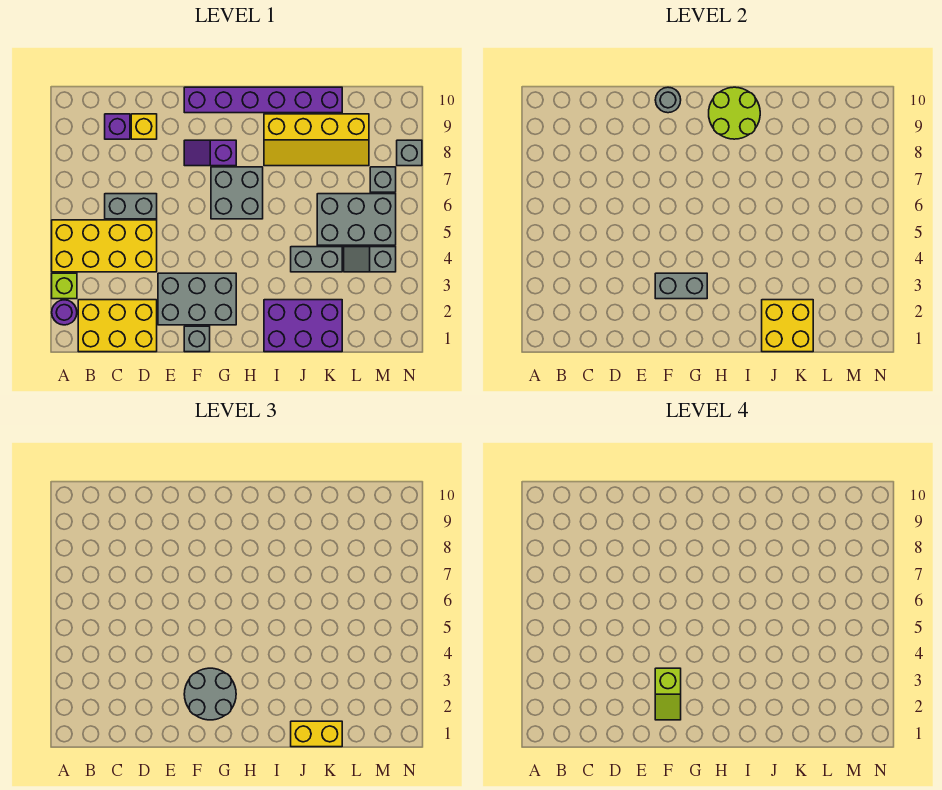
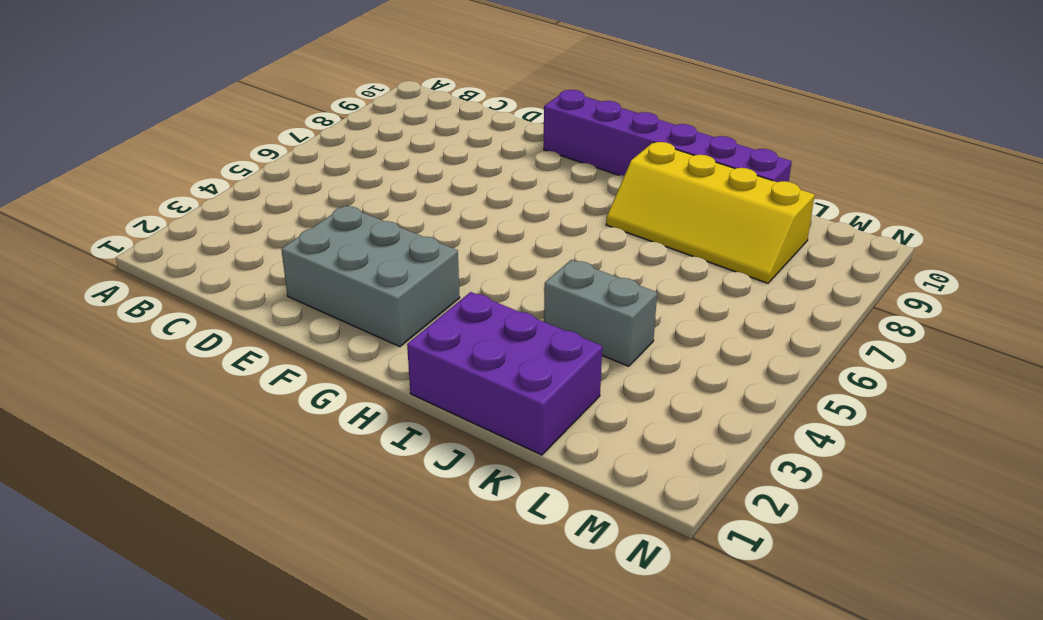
none -> purple round brick A2 level 1
none -> lime brick A3 level 1
none -> yellow brick A4:D5 level 1

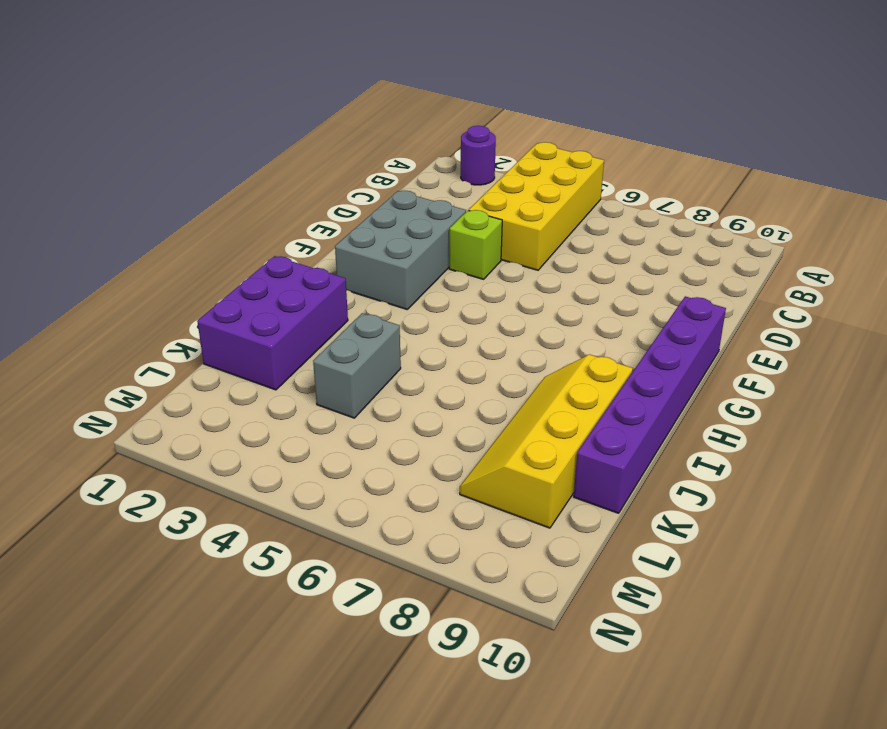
lime brick E4 level 1 -> lime brick A3 level 1
none -> yellow brick B1:D2 level 1
none -> grey brick C6:D6 level 1
none -> purple brick C9 level 1

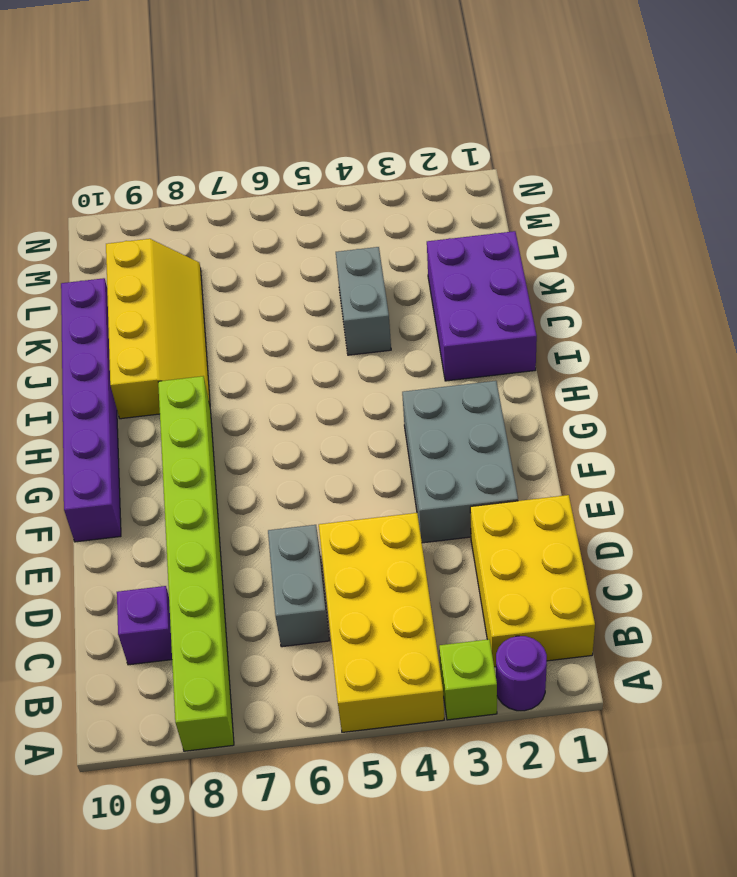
lime brick A8:H8 level 1 -> purple slope F8:G8 level 1 top G
none -> yellow brick D9 level 1
none -> grey brick F1 level 1
none -> grey brick G6:H7 level 1

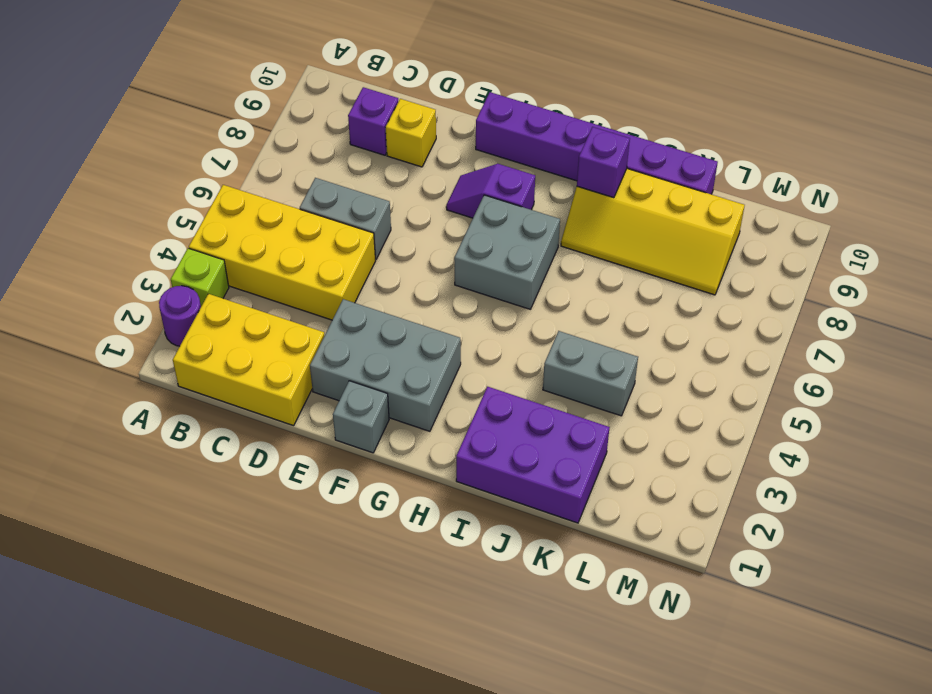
purple brick I9 level 2 -> lime round brick H9:I10 level 2
none -> grey brick K5:M6 level 1
none -> grey slope L4:M4 level 1 top M
none -> grey brick M7 level 1

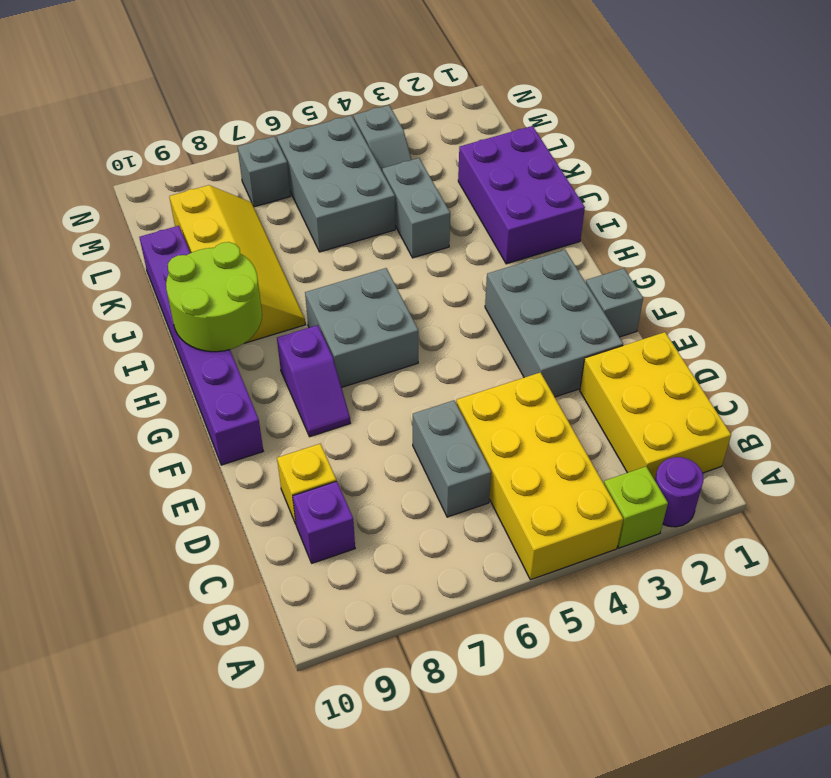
none -> grey brick N8 level 1
none -> grey brick F3:G3 level 2
none -> grey round brick F10 level 2

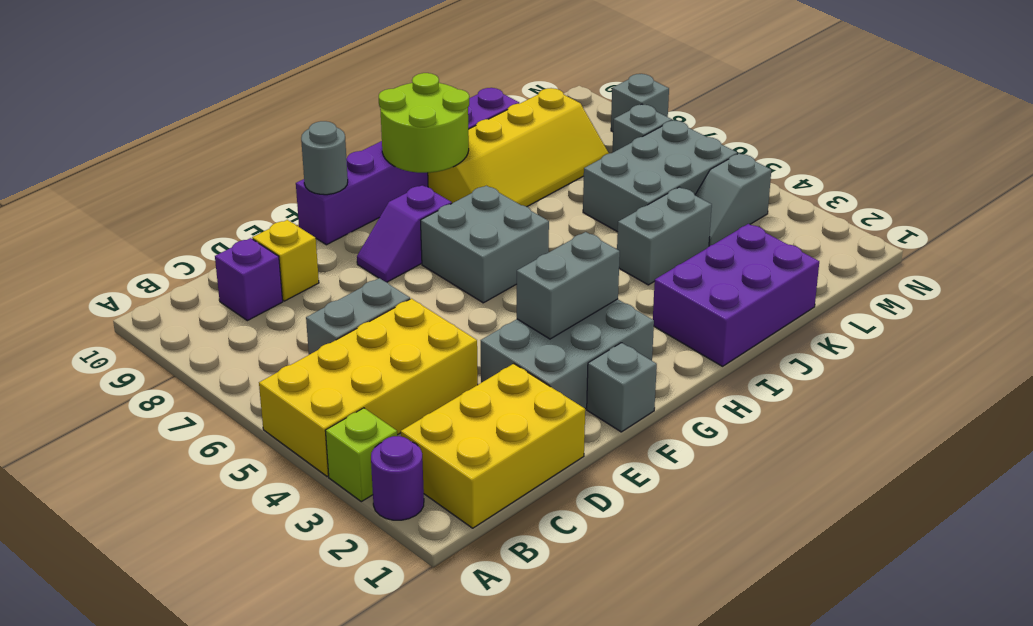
none -> yellow brick J1:K2 level 2
none -> grey round brick F2:G3 level 3
none -> yellow brick J1:K1 level 3

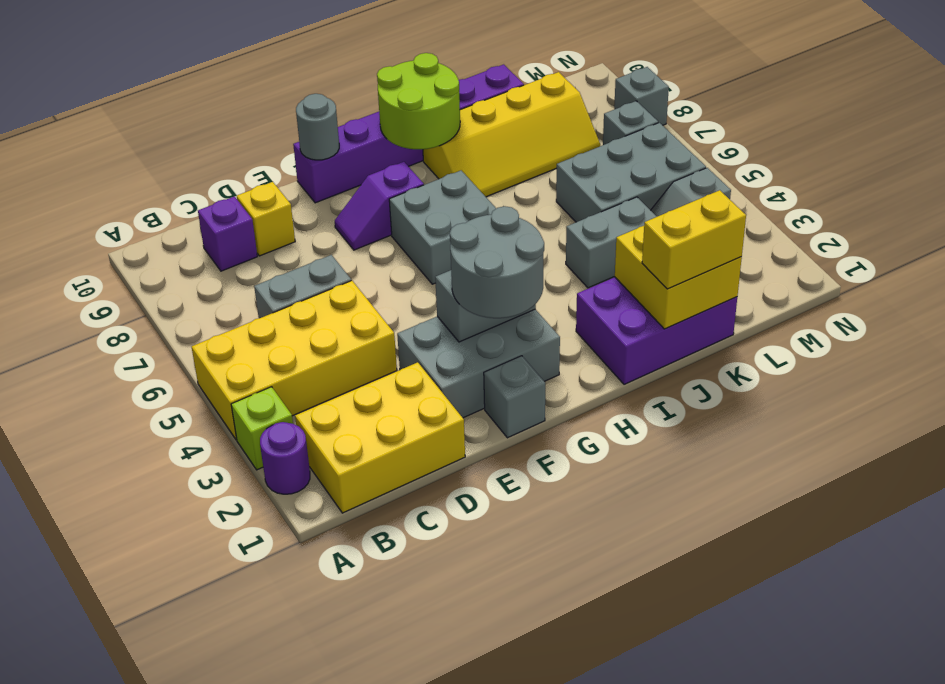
none -> lime slope F2:F3 level 4 top 3

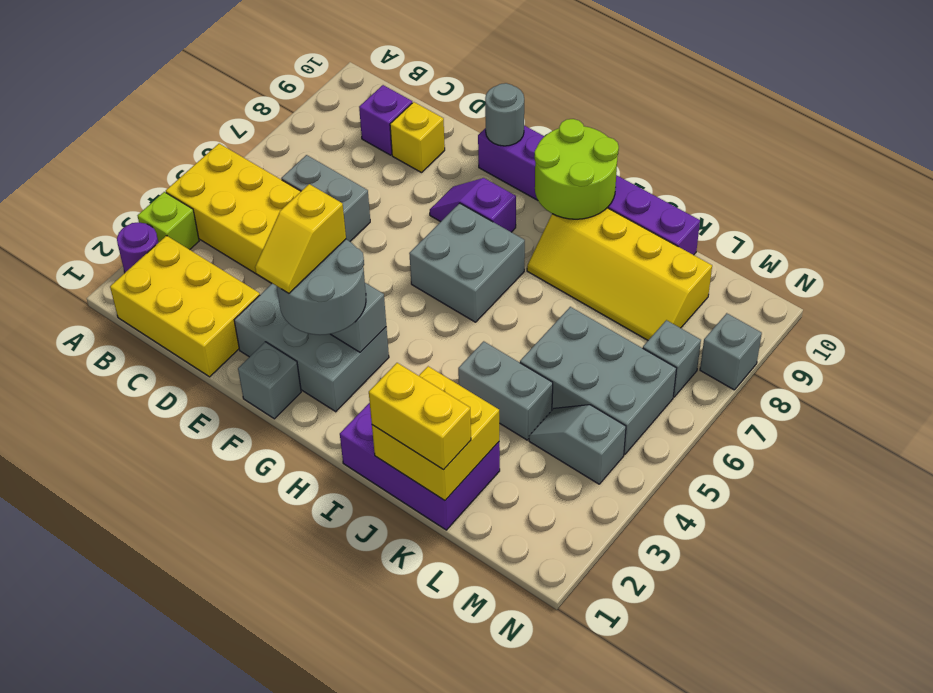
yellow slope F2:F3 level 4 top 3 -> lime slope F2:F3 level 4 top 3

